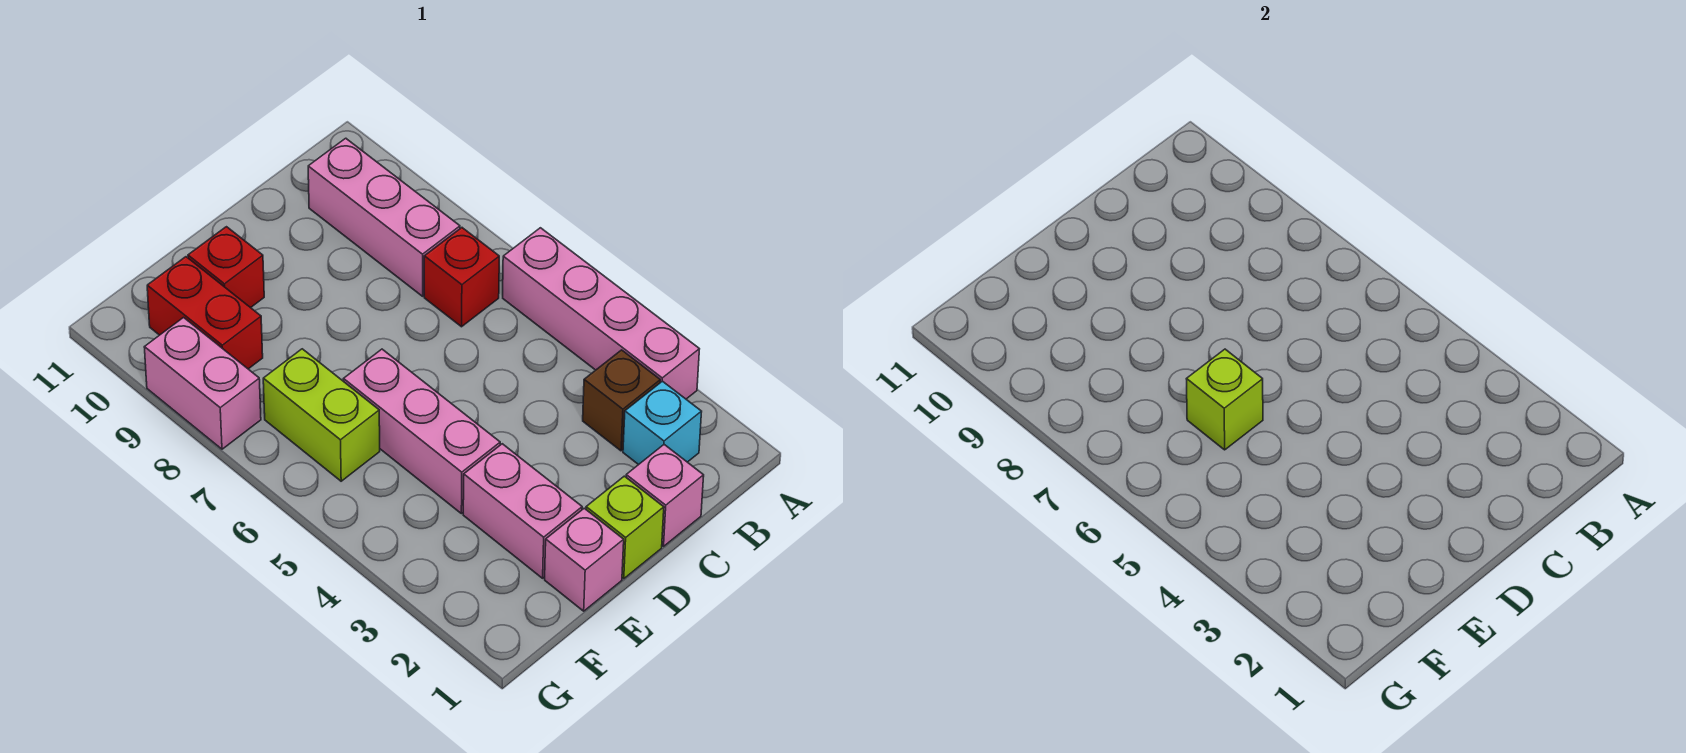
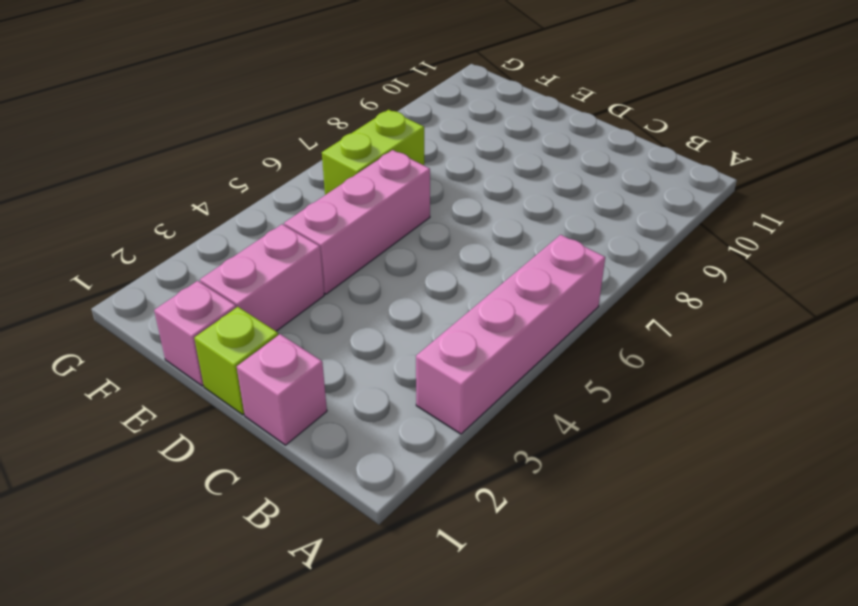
none -> cyan brick B2 level 1
none -> brown brick B3 level 1
none -> red brick B7 level 1

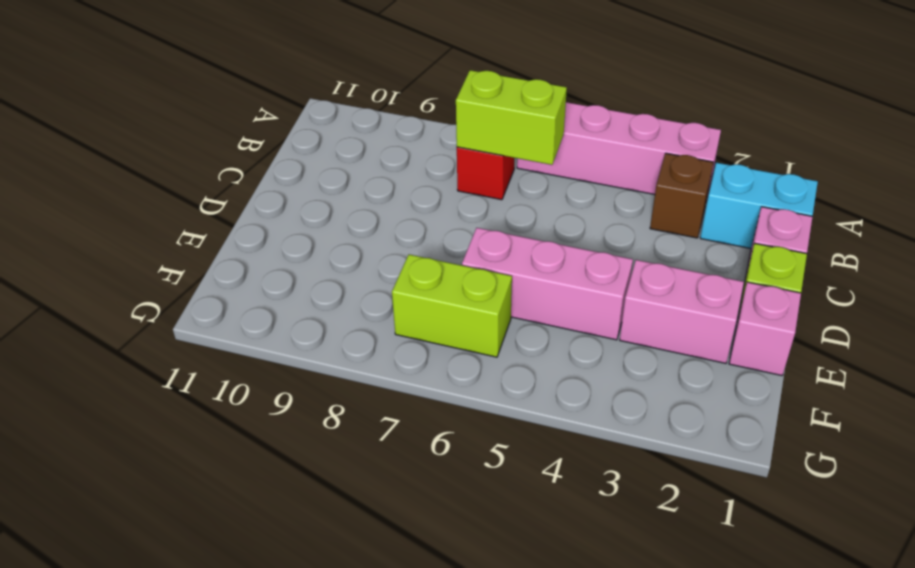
cyan brick B1:B2 level 1 -> cyan brick B2 level 1
lime brick B6:B7 level 2 -> none
none -> pink brick B8:B10 level 1
none -> red brick E10 level 1
none -> red brick F9:F10 level 1

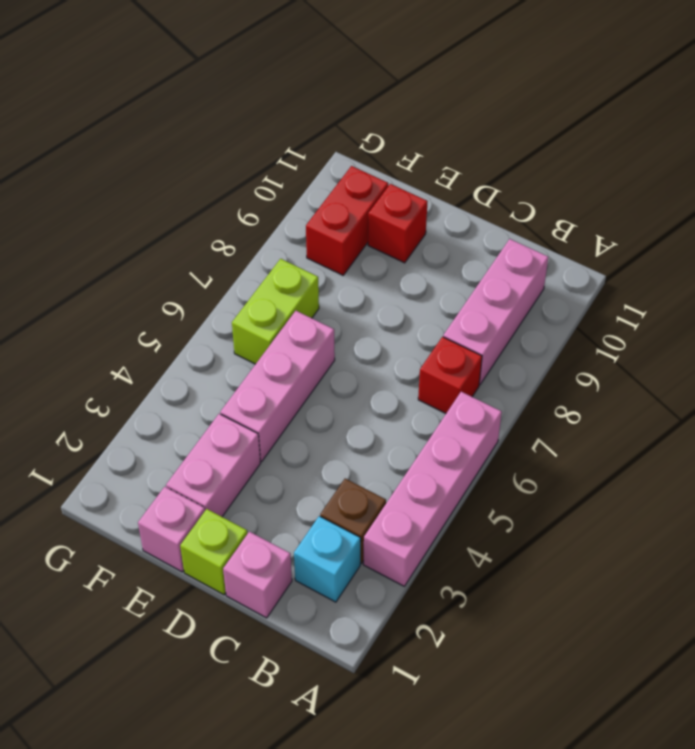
none -> pink brick G8:G9 level 1
none -> lime brick E6 level 2

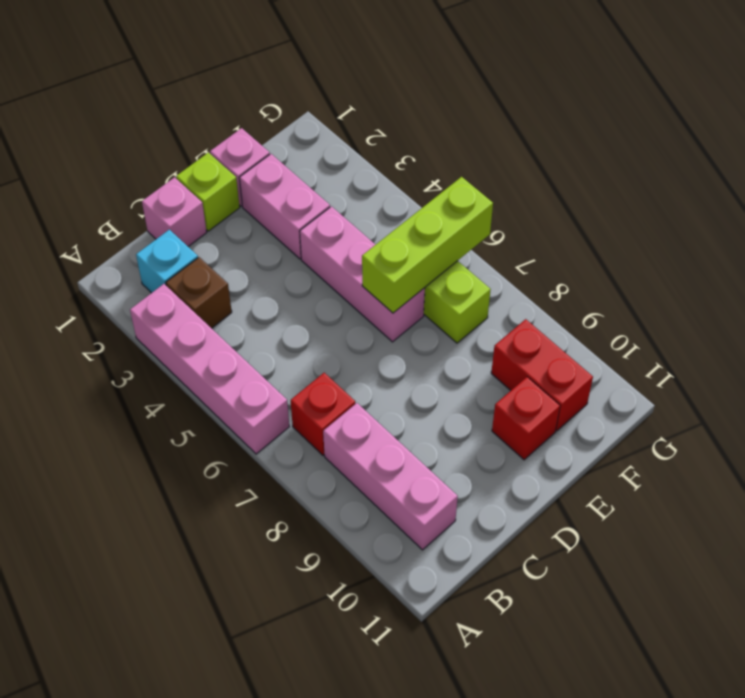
lime brick E6:G6 level 2 -> lime brick E6 level 2
none -> pink brick G8:G9 level 1

